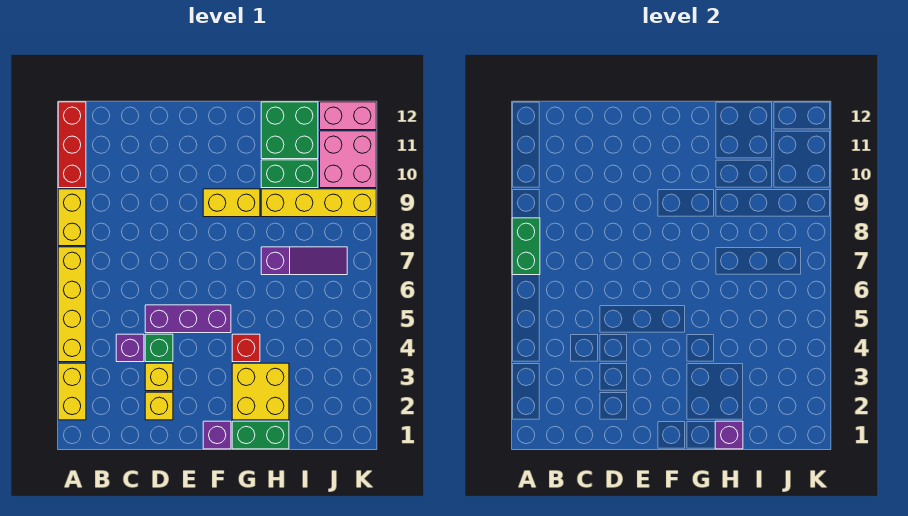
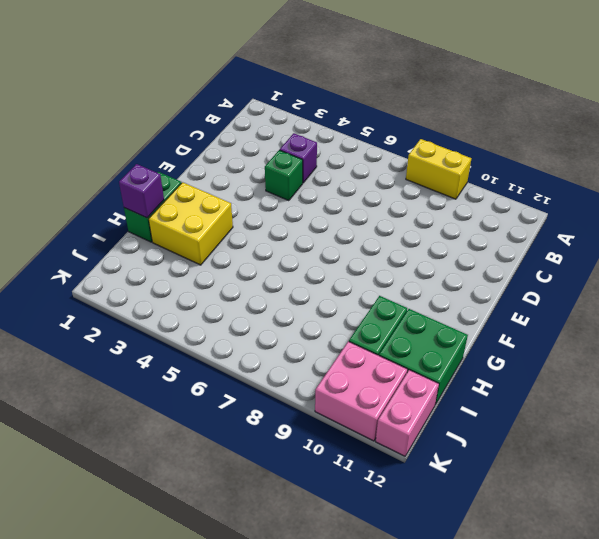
none -> yellow brick A2:A3 level 1
none -> yellow brick A4:A7 level 1
none -> red brick A10:A12 level 1

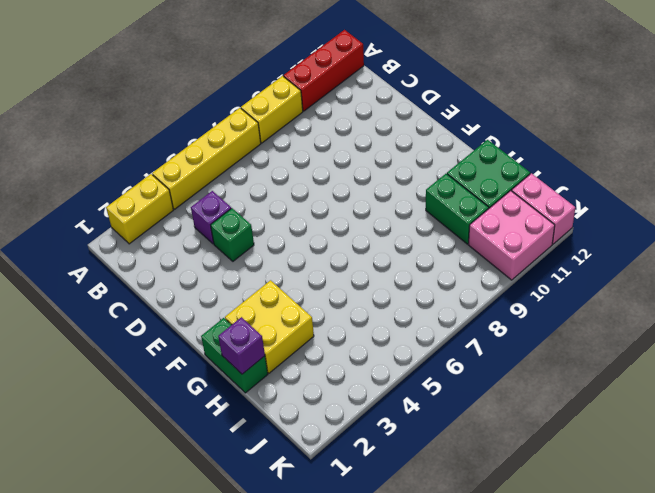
none -> yellow brick D2 level 1
none -> yellow brick D3 level 1
none -> purple brick D5:F5 level 1

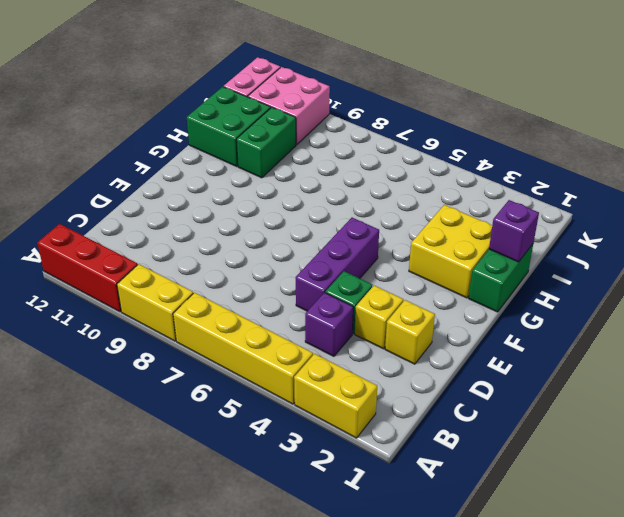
none -> purple brick F1 level 1
none -> yellow brick F9:G9 level 1
none -> red brick G4 level 1

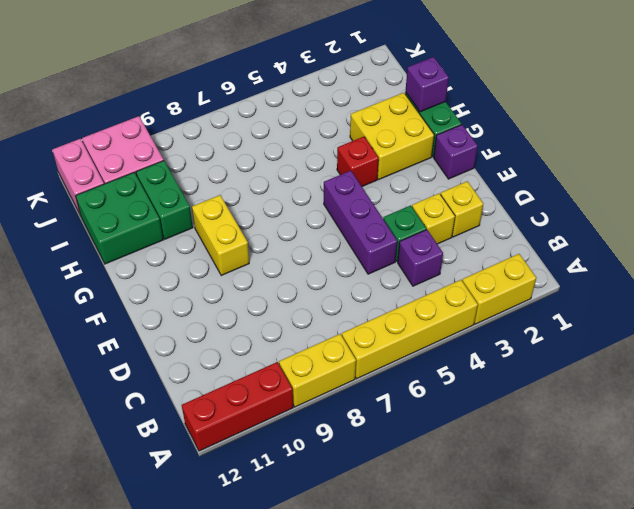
none -> purple slope H7:J7 level 1 top H
none -> yellow brick H9:K9 level 1
none -> green brick A7:A8 level 2

